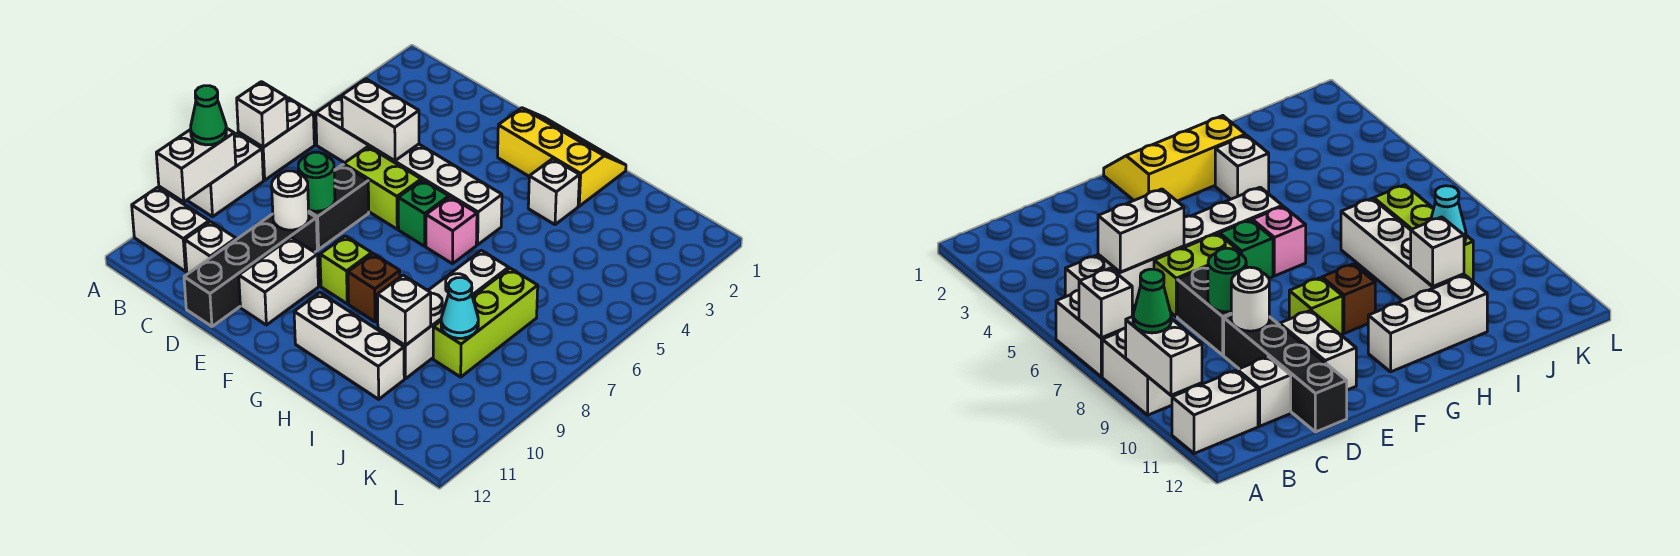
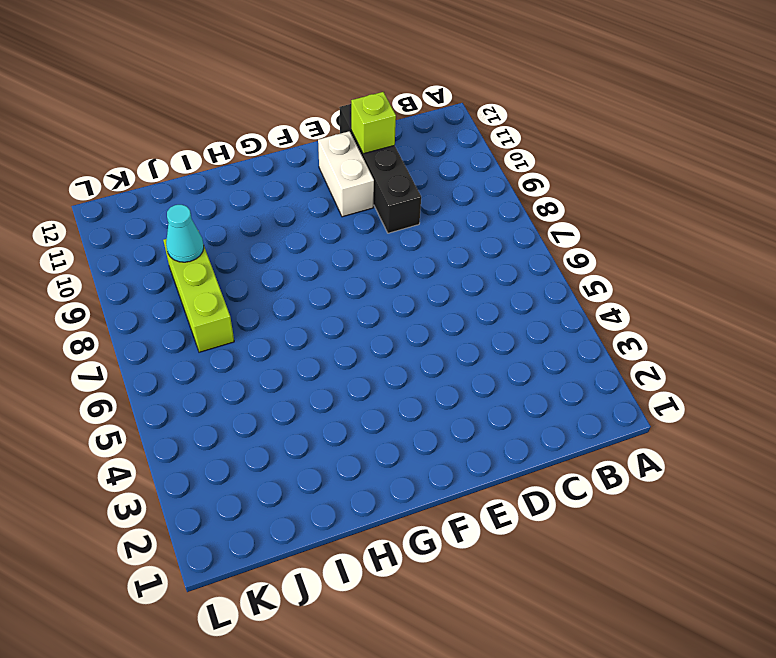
lime brick D11 level 2 -> lime brick F9 level 1
none -> white brick A6:A7 level 1
none -> white brick A8:A9 level 1
none -> white brick A11:B11 level 1

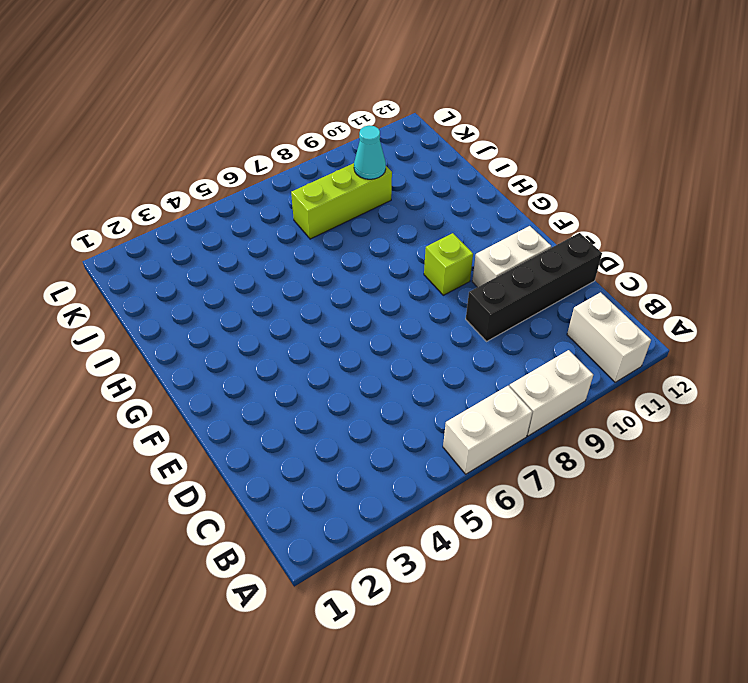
none -> white brick B5:G5 level 1
none -> white brick C11 level 1
none -> lime brick D6:E6 level 1

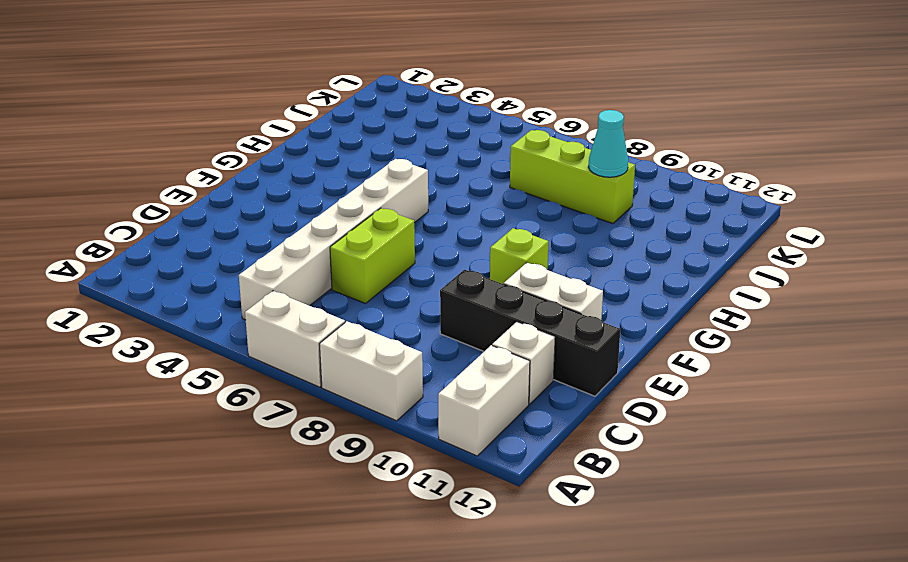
none -> black brick D7:D8 level 1
none -> yellow slope F1:H2 level 1 top 2
none -> green brick F6 level 1

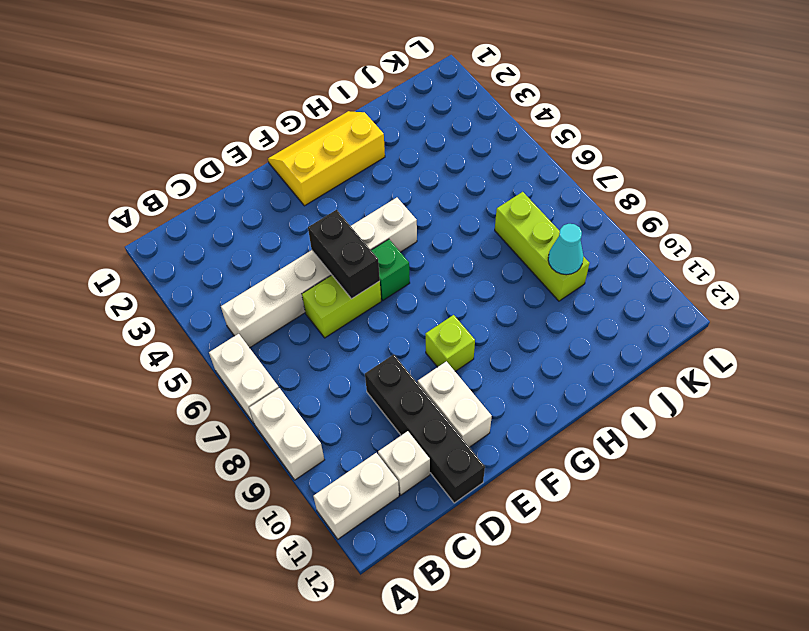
black brick E5:E6 level 2 -> black brick D7:D8 level 1
none -> pink brick G6 level 1
none -> brown brick G9 level 1
none -> white brick G11:I11 level 1

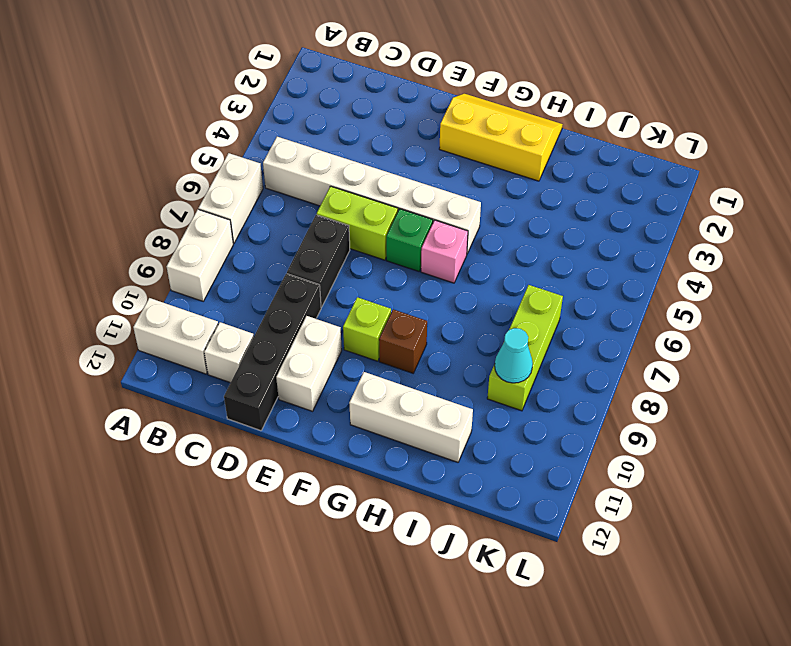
none -> white brick H3 level 1
none -> white brick I7:I10 level 1
none -> white brick A7 level 2

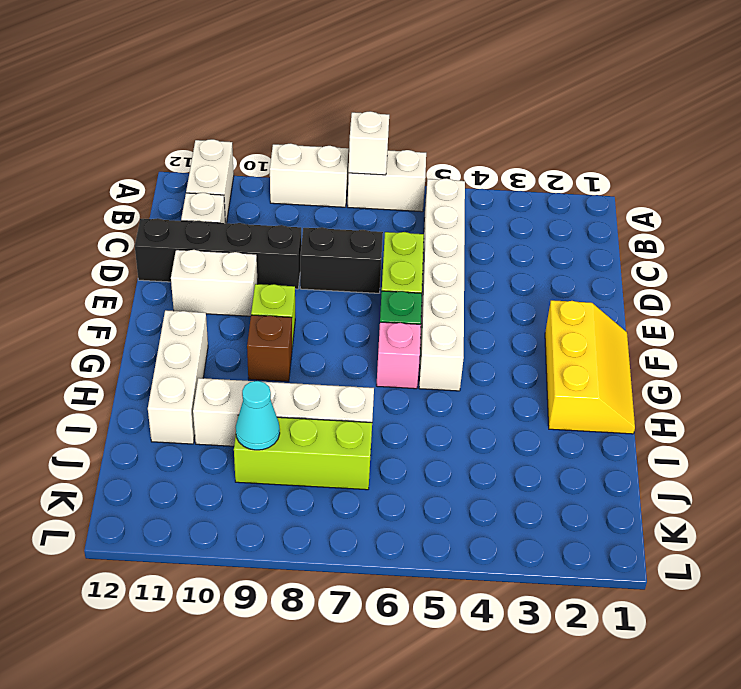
none -> white brick H3 level 1
none -> white brick A9:A10 level 2
none -> white brick C5:D5 level 2

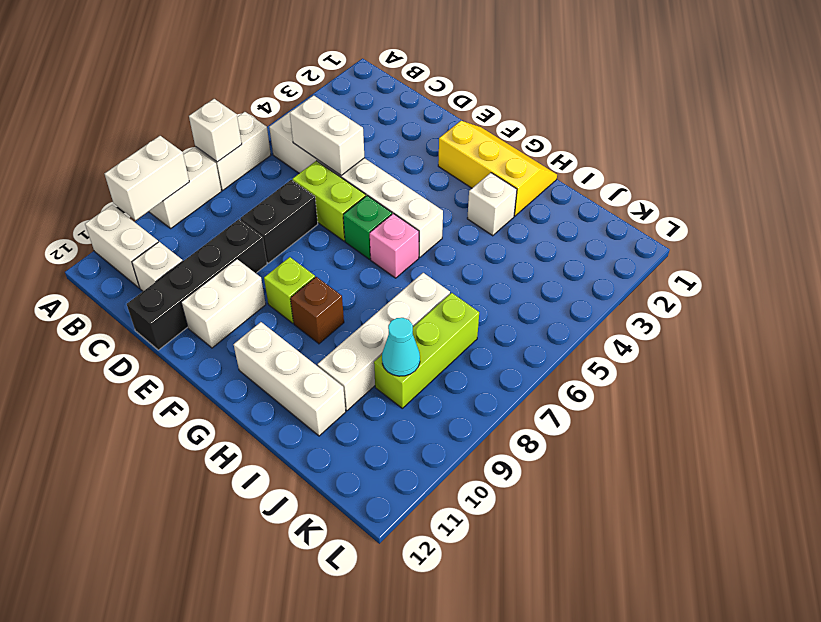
none -> green round brick D8 level 2
none -> white round brick D9 level 2
none -> white brick I10 level 2

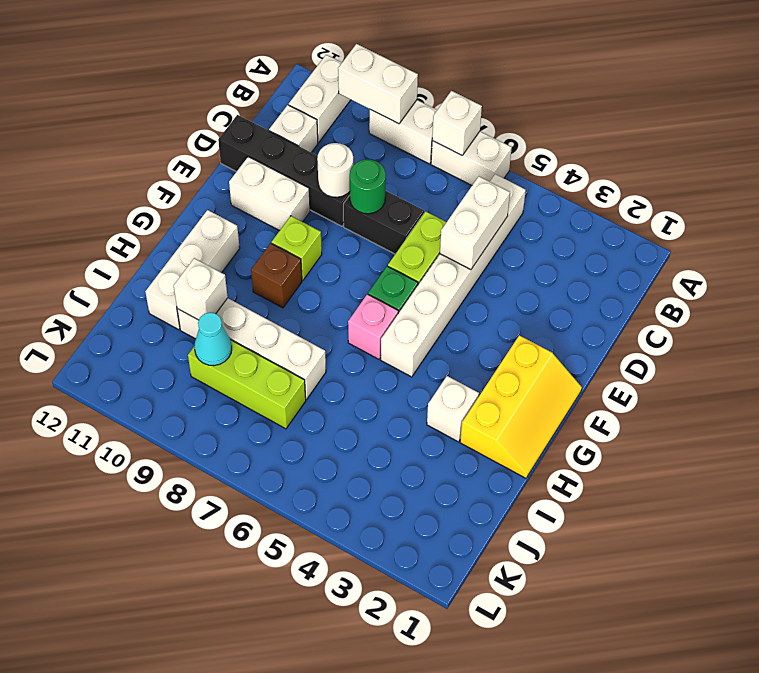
none -> green cone A9 level 3

